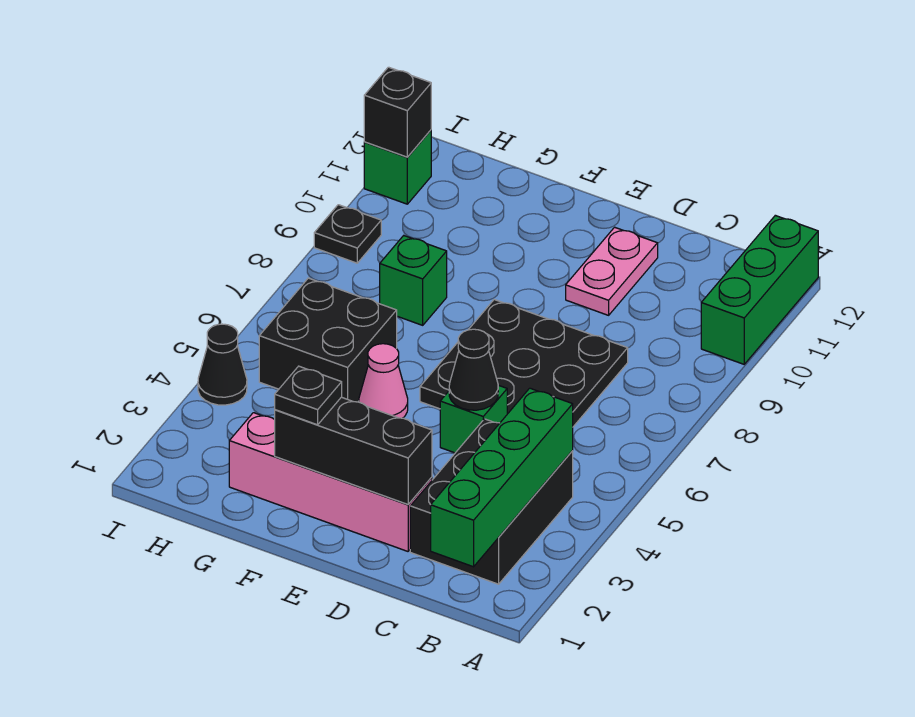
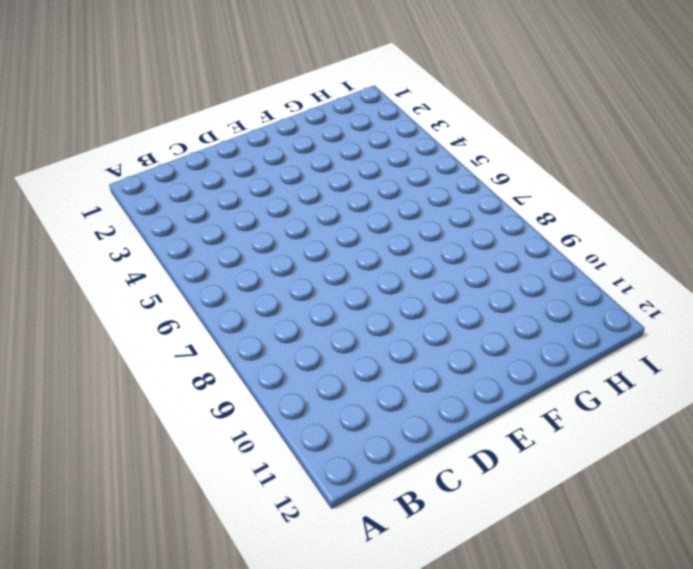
none -> green brick A10:A12 level 1
none -> black brick B2:C4 level 1
none -> black plate C6:E8 level 1

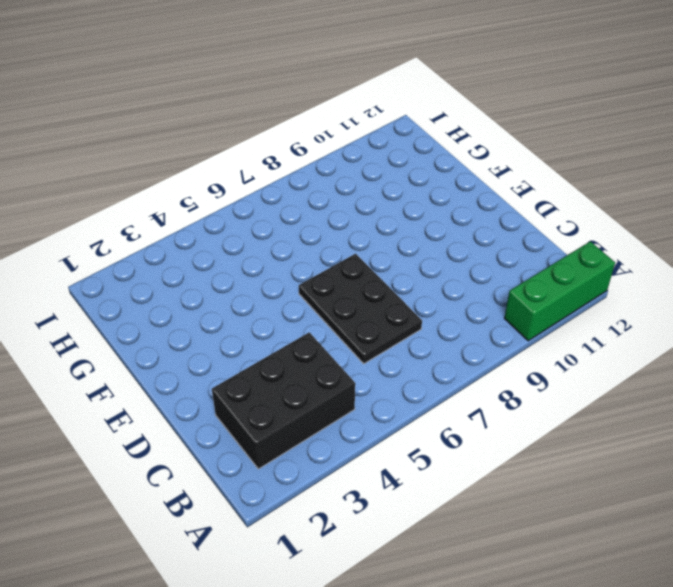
black plate C6:E7 level 1 -> black plate C6:E8 level 1
none -> pink brick D2:G2 level 1
none -> green brick D5 level 1
none -> pink plate D10:D11 level 1

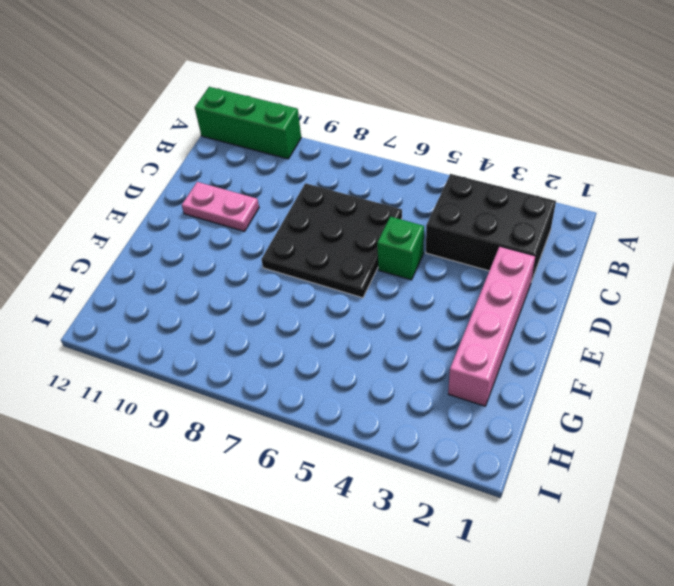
none -> pink cone F5 level 1
none -> black brick G5:H6 level 1
none -> green brick G8 level 1

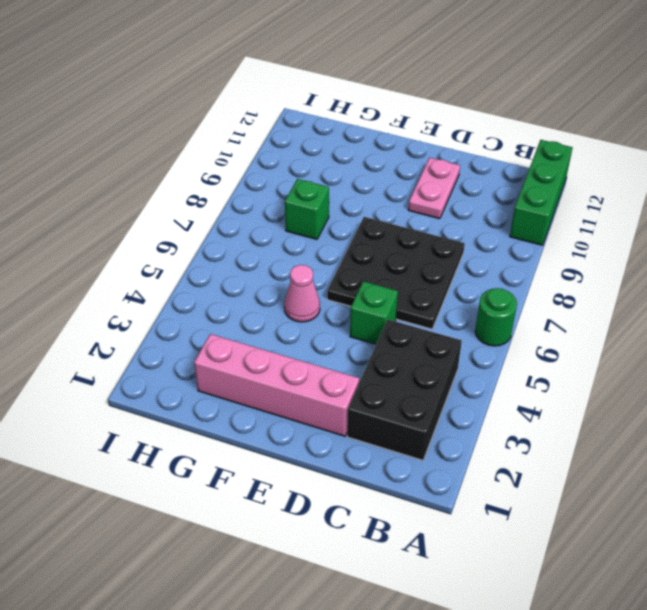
green round brick A6 level 1 -> none
none -> black brick G5:H6 level 1
none -> black cone I4 level 1
none -> black plate I9 level 1

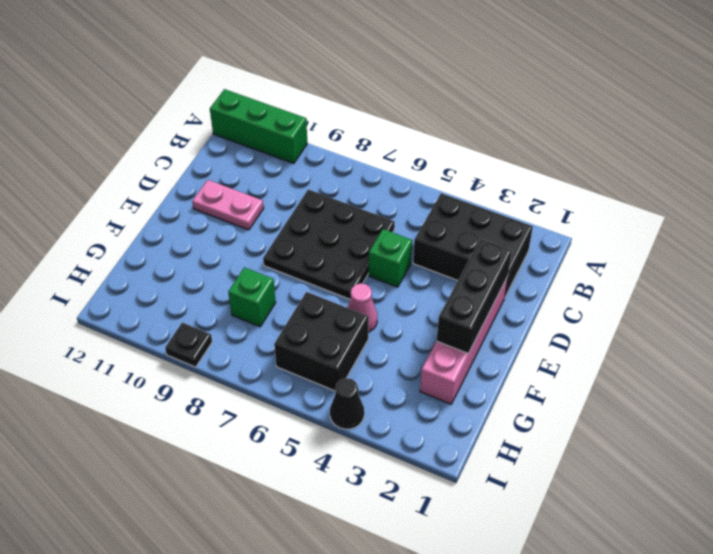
none -> green brick I11 level 1
none -> green brick B1:B4 level 2
none -> black cone D5 level 2

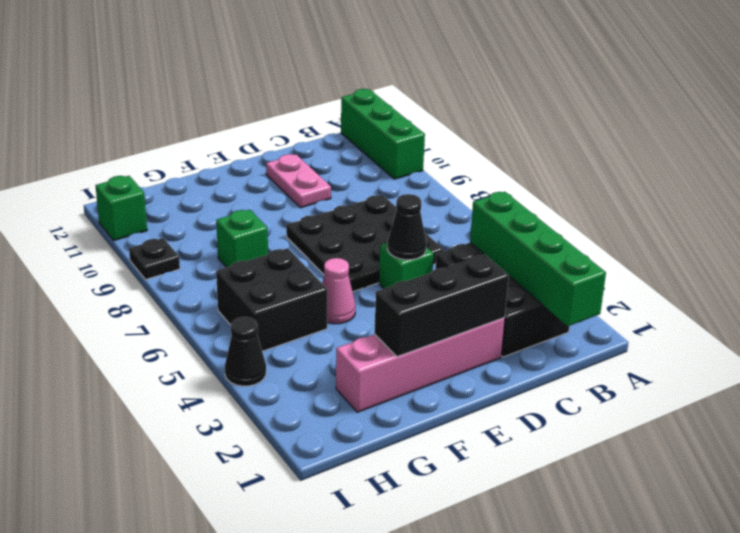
none -> black brick I11 level 2
none -> black plate F2 level 3

